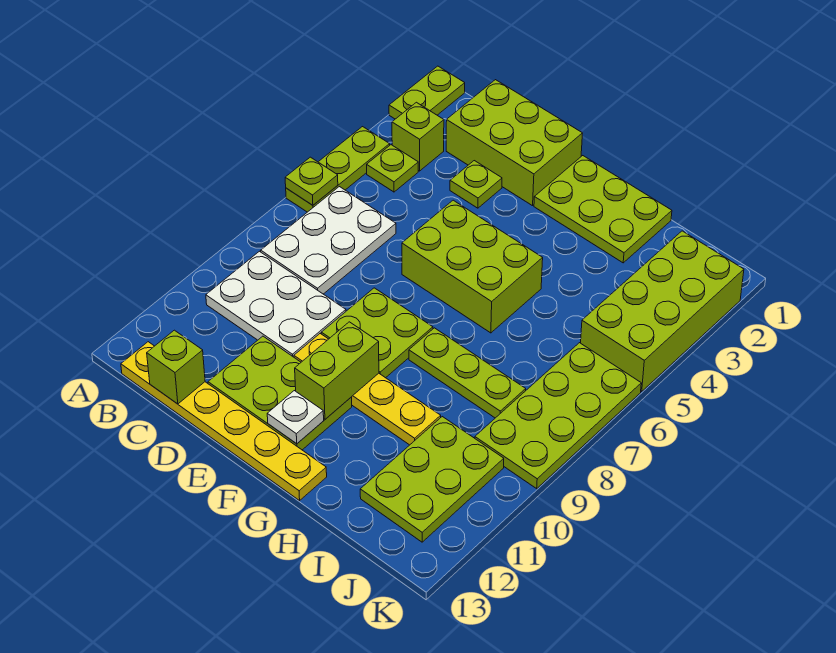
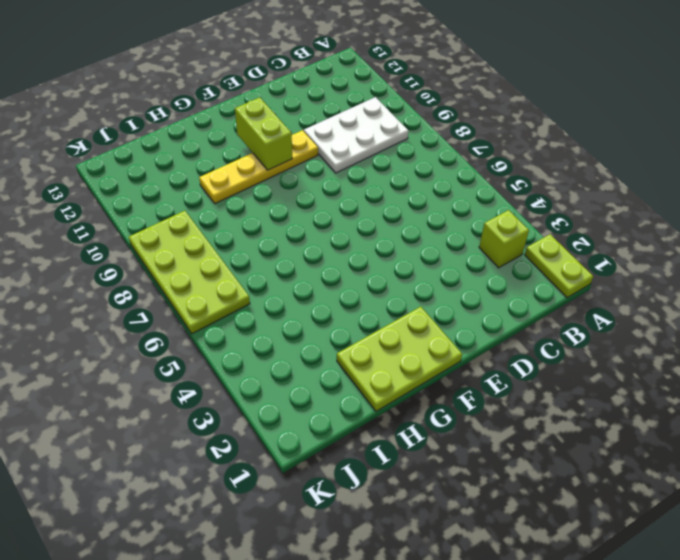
none -> lime plate A4:A6 level 1
none -> lime plate B4 level 1
none -> white plate B6:C8 level 1

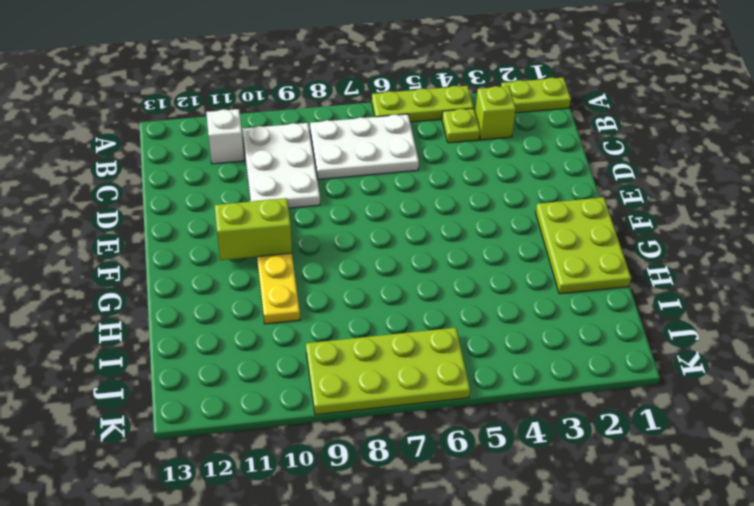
white brick B11 level 1 -> none
none -> yellow plate B13:G13 level 1
none -> lime brick C1:E2 level 1
none -> lime plate D3 level 1

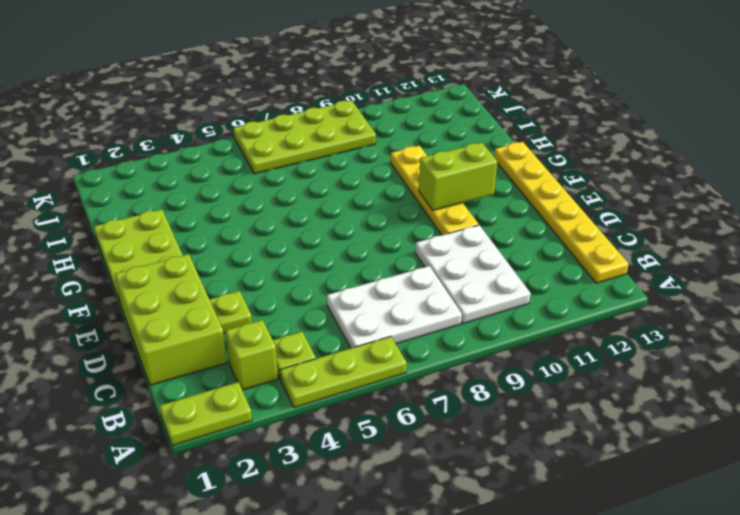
none -> lime plate D11:F12 level 1
none -> lime brick E5:G6 level 1
none -> lime plate E8:F9 level 1

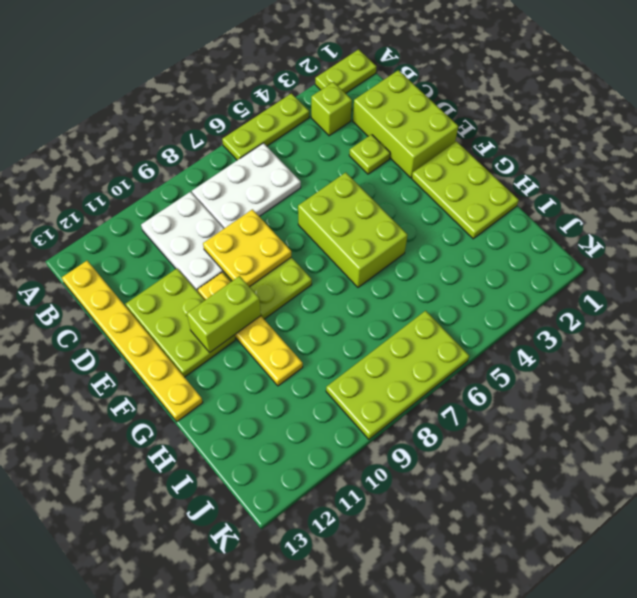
yellow plate D8:E9 level 2 -> none
none -> lime plate B4 level 1
none -> lime plate G8:I8 level 1
none -> lime plate I10:J12 level 1

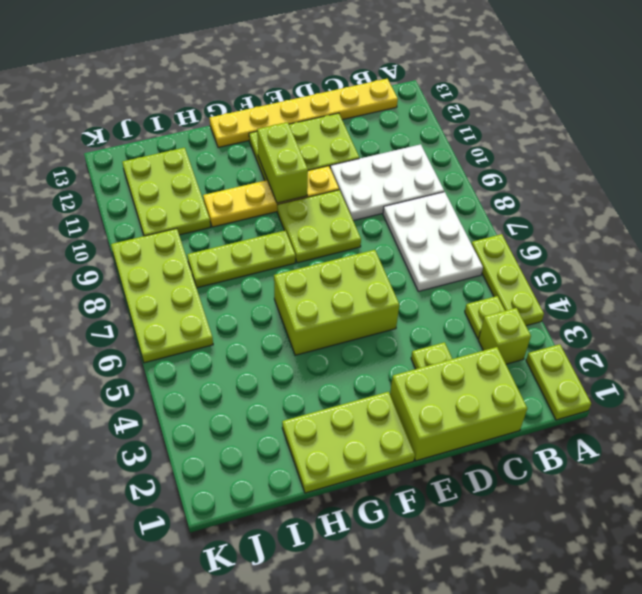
none -> lime brick J2:K5 level 1
none -> lime plate A6 level 2
none -> lime brick C13 level 2

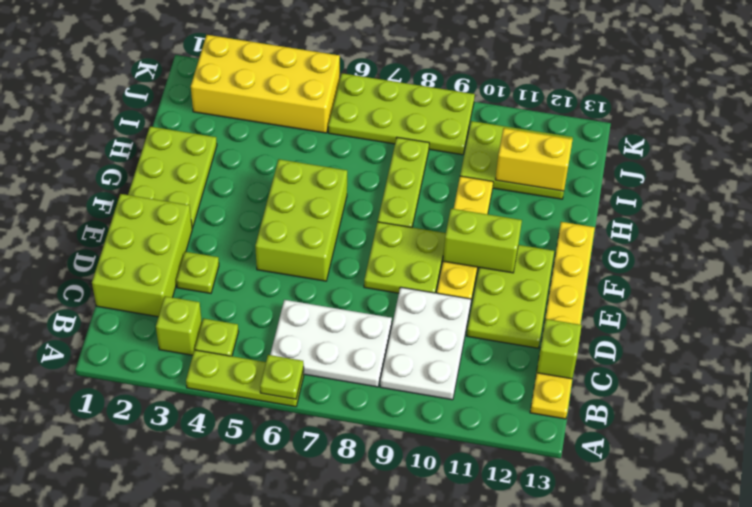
yellow brick I11:I12 level 2 -> none
yellow brick J2:K5 level 1 -> lime brick J2:K5 level 1
none -> lime plate A1:A2 level 1
none -> white plate F12 level 2

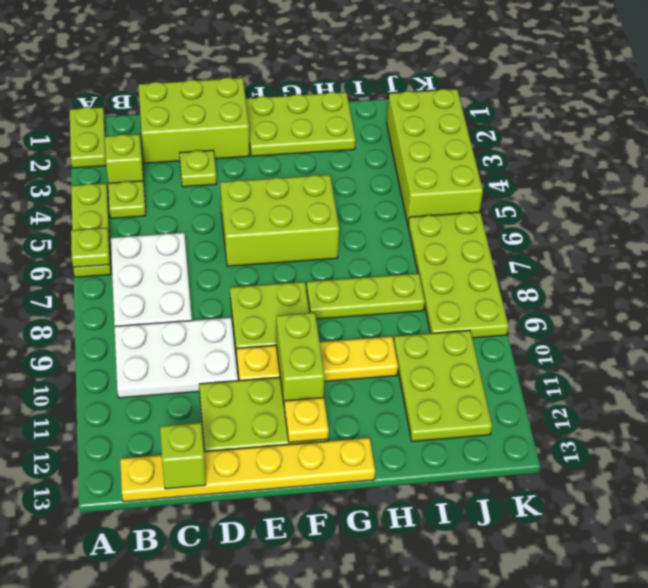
yellow plate F12 level 2 -> white plate F12 level 2

